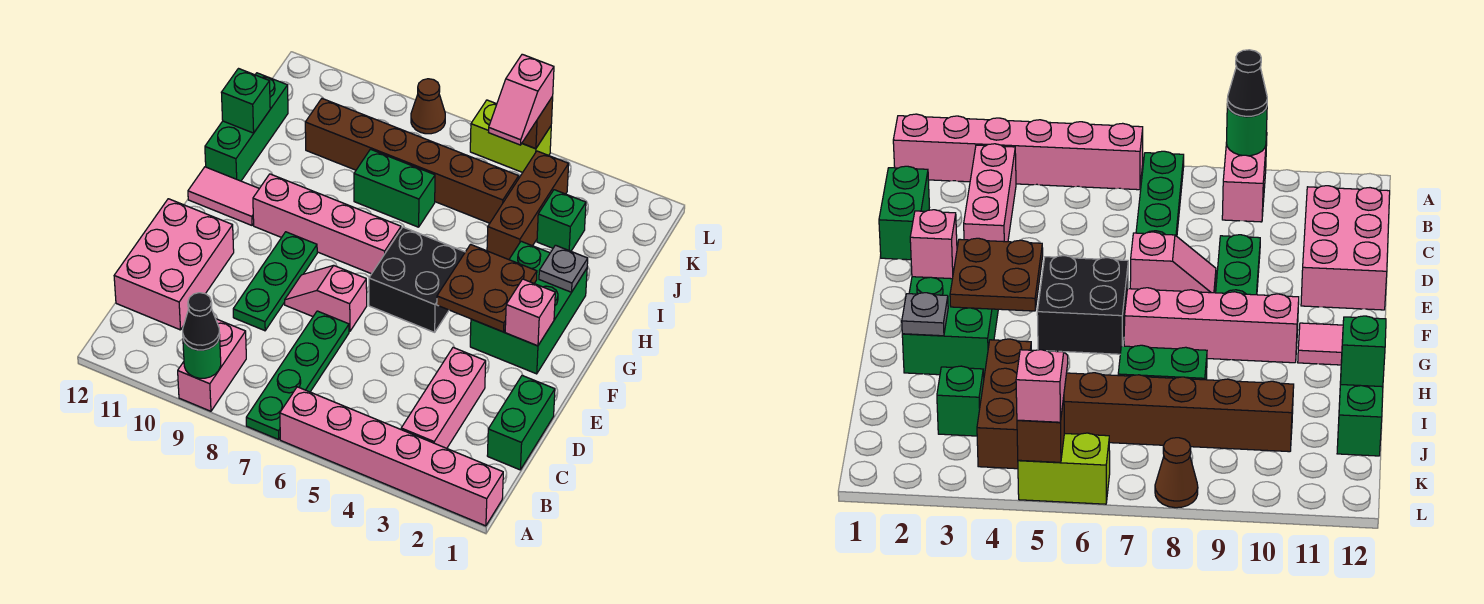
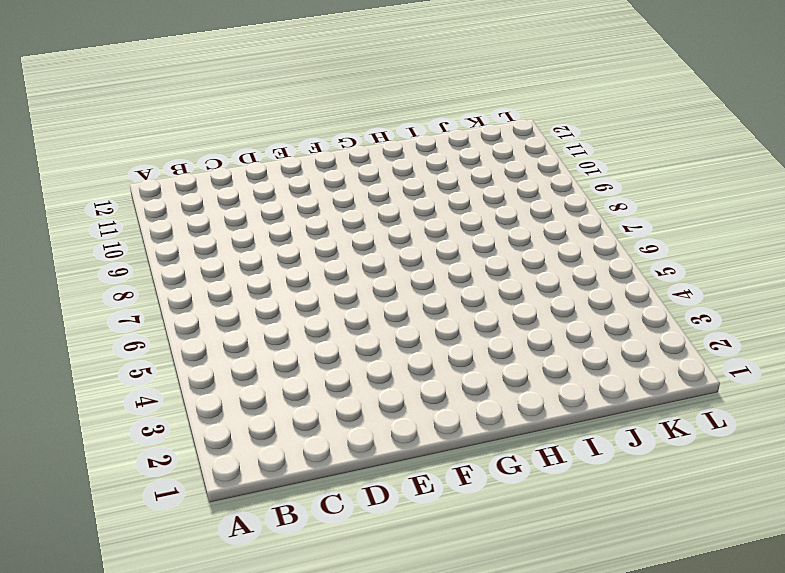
none -> pink brick A1:A6 level 1
none -> green plate A7:D7 level 1
none -> pink brick A9:B9 level 1

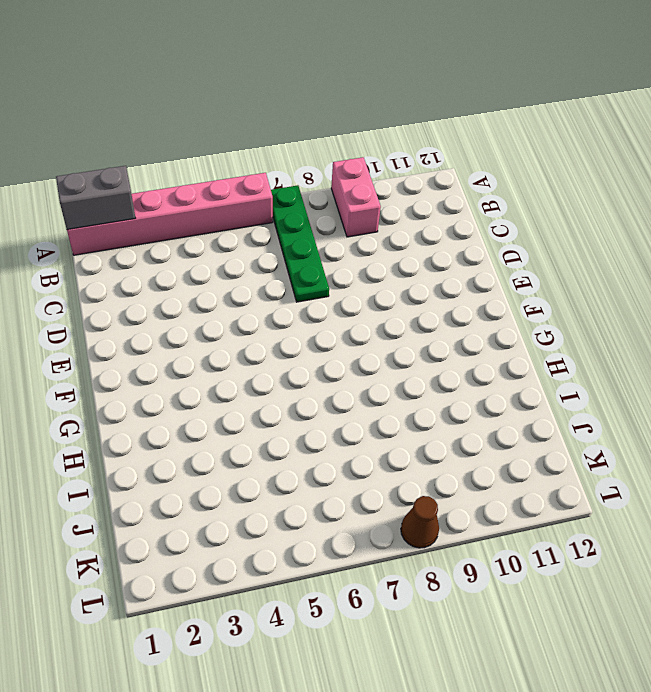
grey brick A1:A2 level 2 -> none
none -> pink brick B3:D3 level 1
none -> green brick C1:D1 level 1
none -> pink brick C11:E12 level 1

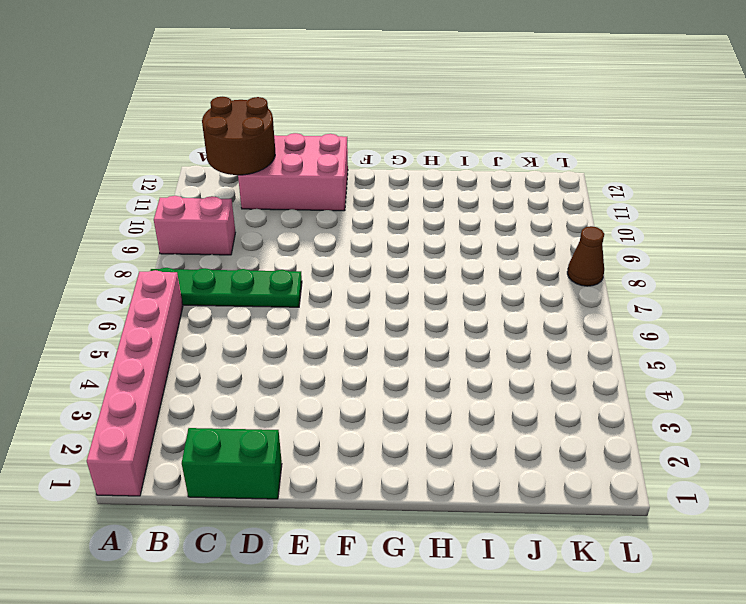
brown round brick B11:C12 level 2 -> none
none -> pink brick B3:D3 level 1
none -> green plate D9:F9 level 1
none -> pink slope E7:E8 level 1 top 7

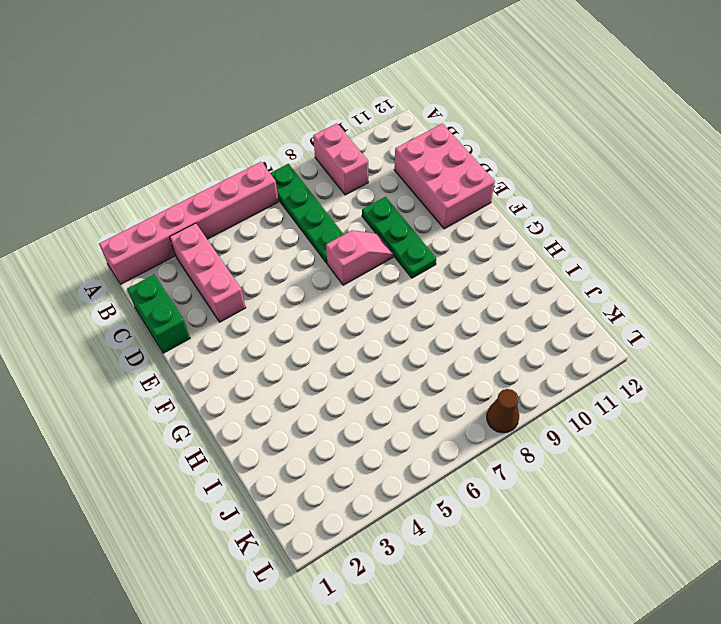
none -> green brick F2:H3 level 1
none -> black brick F5:G6 level 1
none -> pink brick G7:G10 level 1

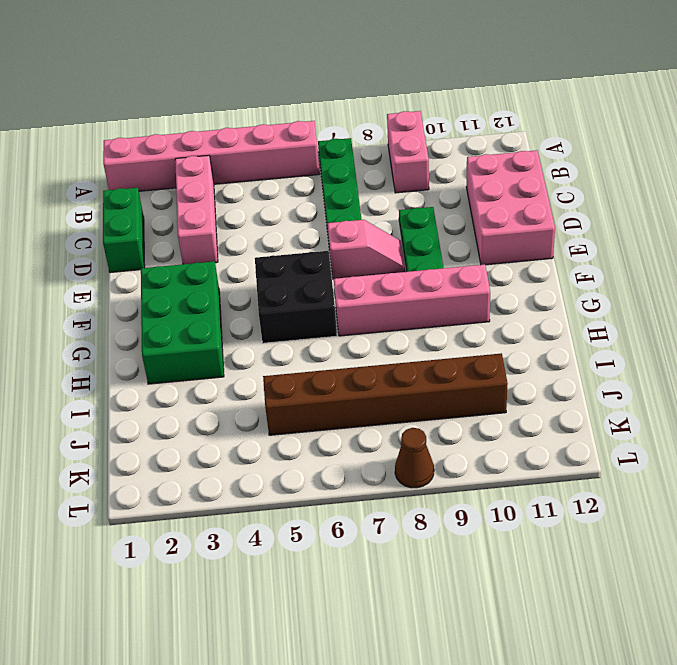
none -> pink tile G11:G12 level 1
none -> green brick H12:J12 level 1
none -> brown brick I4:K4 level 1

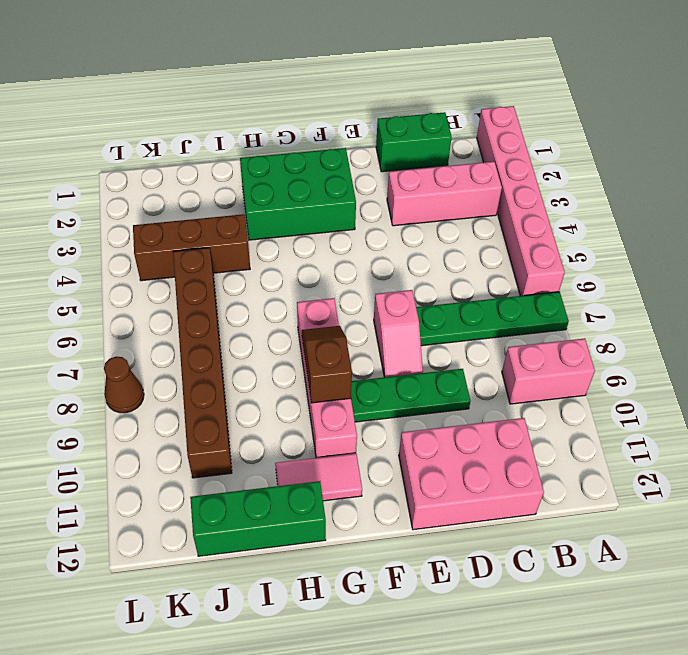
brown slope G8:G9 level 2 top 9 -> none
pink tile G11:H11 level 1 -> pink tile G11:G12 level 1
none -> black brick F5:G6 level 1
none -> green brick I7:I8 level 1
none -> green brick J3 level 1

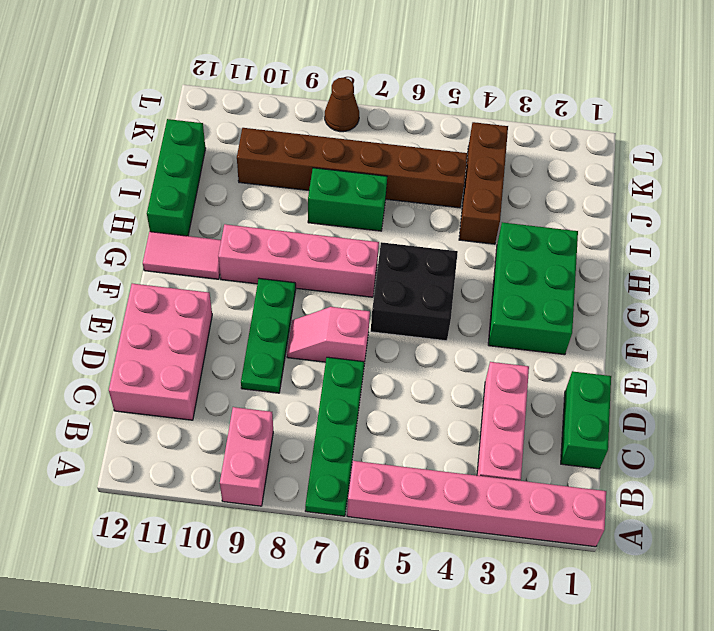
none -> green brick J3 level 1
none -> lime brick L5:L6 level 1
none -> green round brick A9 level 2

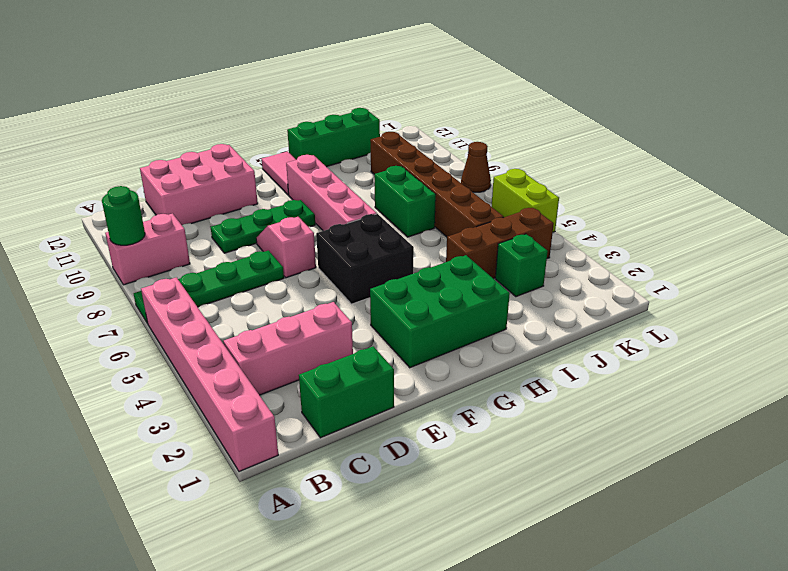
none -> pink brick F2 level 2
none -> brown plate F3:G4 level 2
none -> grey plate H2 level 2

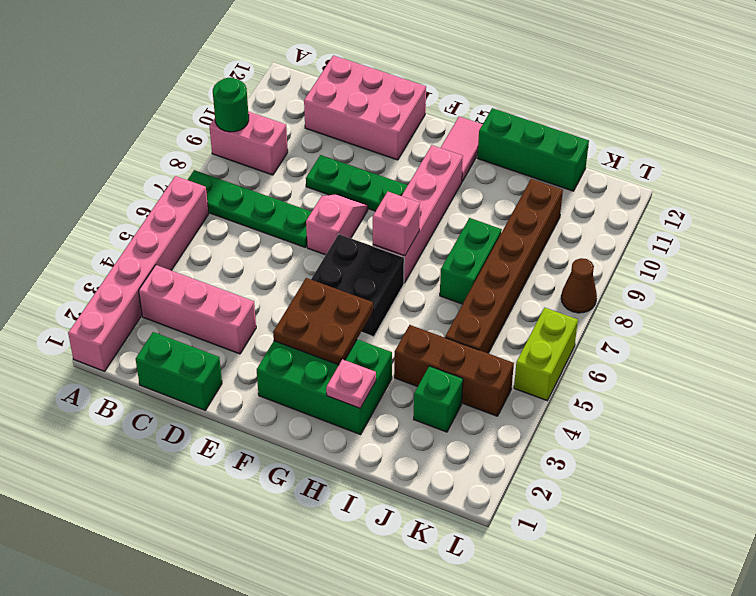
pink brick G7 level 2 -> pink brick F2 level 2
pink plate H2 level 2 -> grey plate H2 level 2
none -> green brick I12 level 2
none -> brown brick L5 level 2
none -> black cone A9 level 3

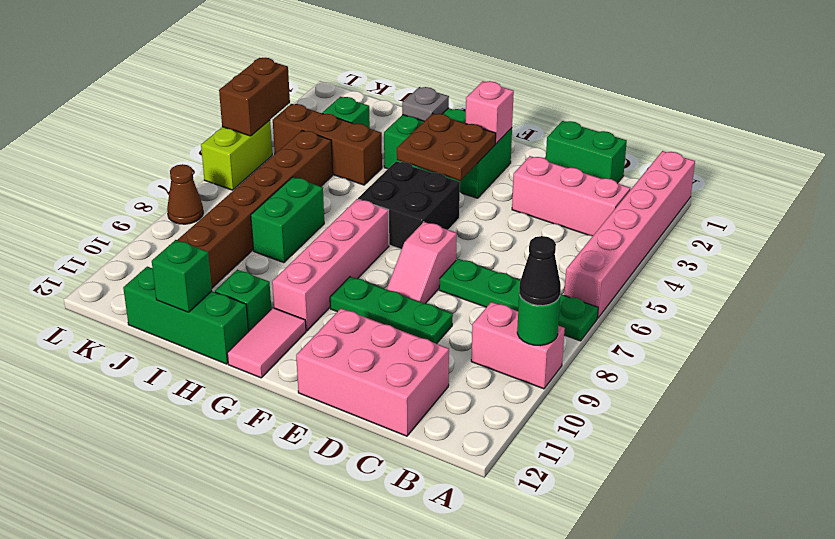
green brick H11 level 1 -> none
brown brick L4:L5 level 2 -> brown brick L5 level 2
none -> pink slope K5:L5 level 3 top L

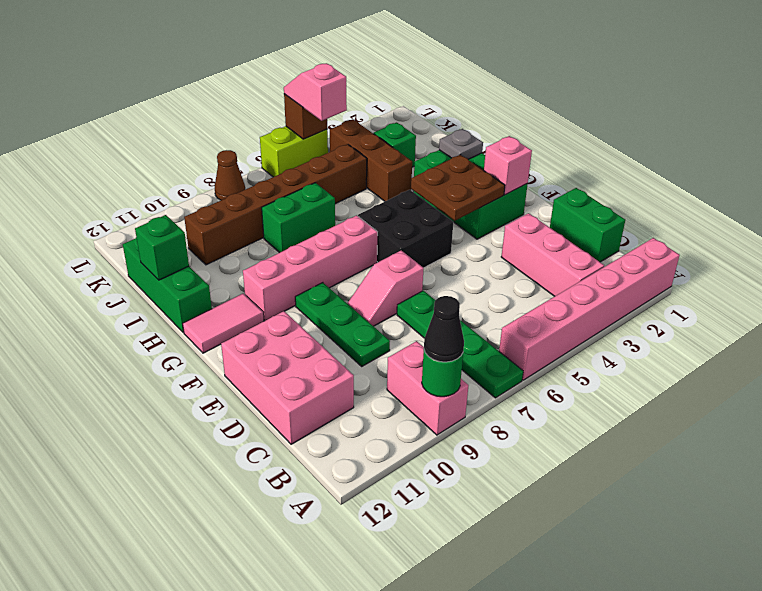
pink slope K5:L5 level 3 top K -> pink slope K5:L5 level 3 top L

